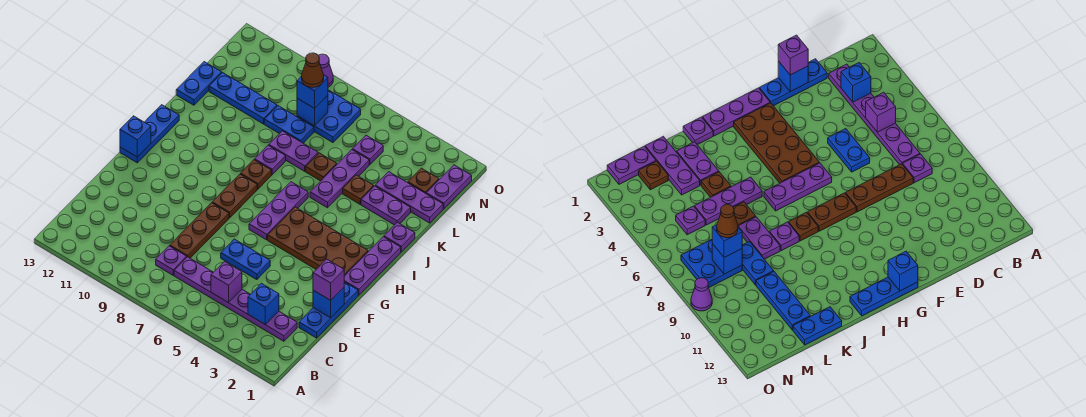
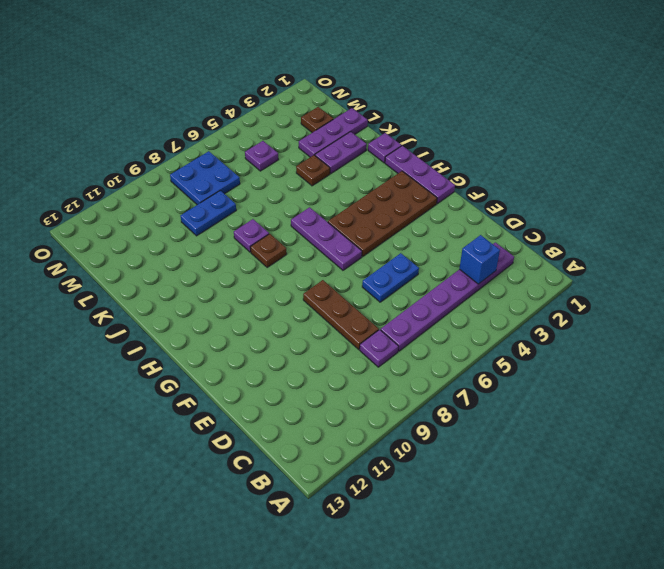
none -> blue plate D1:F1 level 1
none -> brown plate G8:H8 level 1
none -> blue plate G13:I13 level 1
none -> purple plate J5:L5 level 1

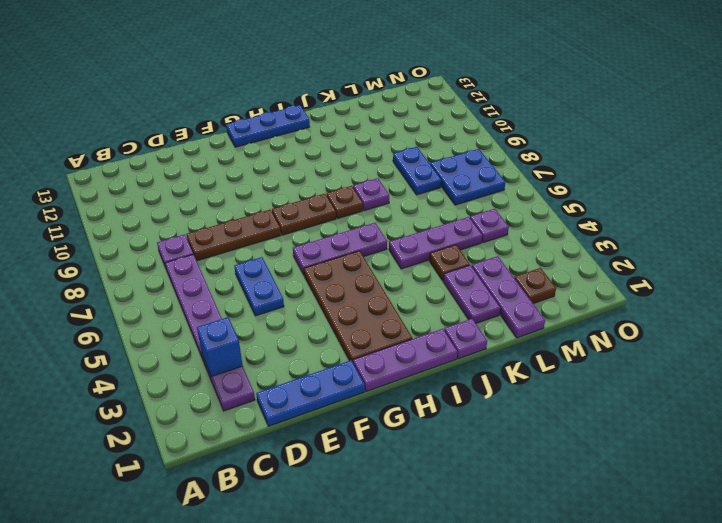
none -> brown plate K6 level 1
none -> purple plate K7:K8 level 1
none -> blue plate K13:L13 level 1
none -> blue plate L10:L12 level 1

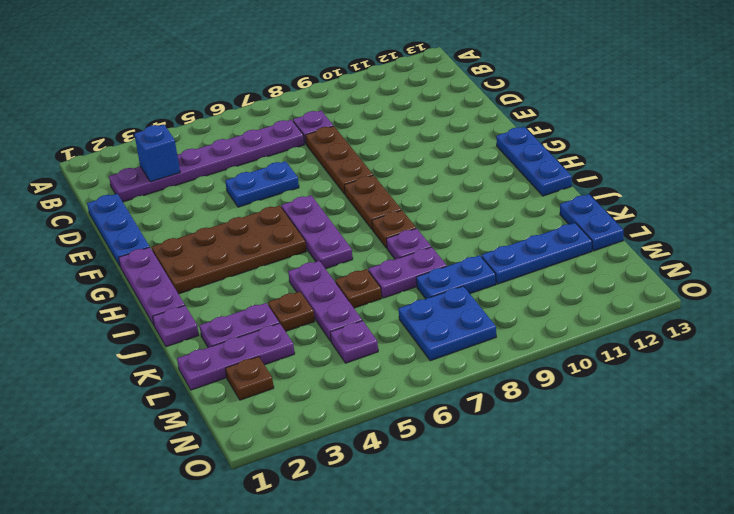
none -> purple plate M1:N1 level 1
none -> purple cone O9 level 1
none -> purple brick C5 level 2
none -> blue brick E1 level 2

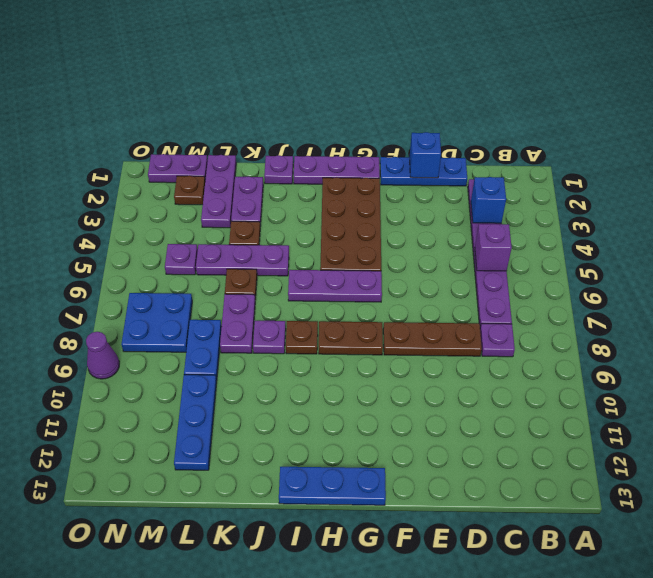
none -> blue plate E5:E6 level 1
none -> blue plate K13:L13 level 1
none -> blue brick G13 level 2
none -> blue brick M8 level 2

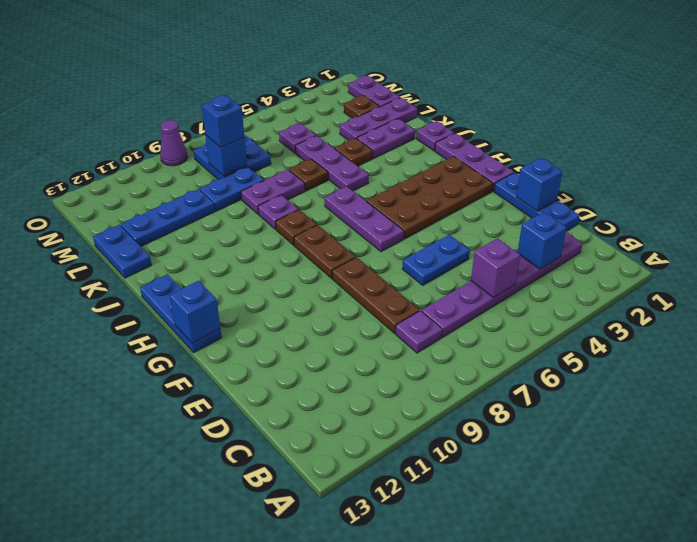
none -> purple brick E1 level 3
none -> brown cone M8 level 4

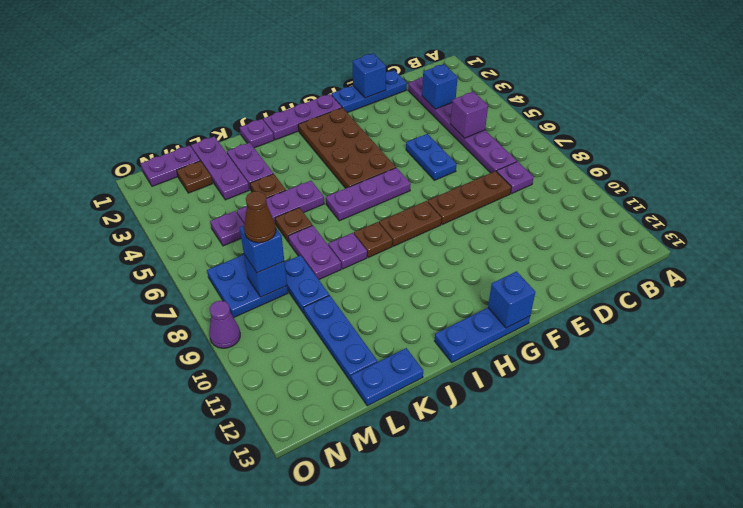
none -> purple brick E1 level 3

